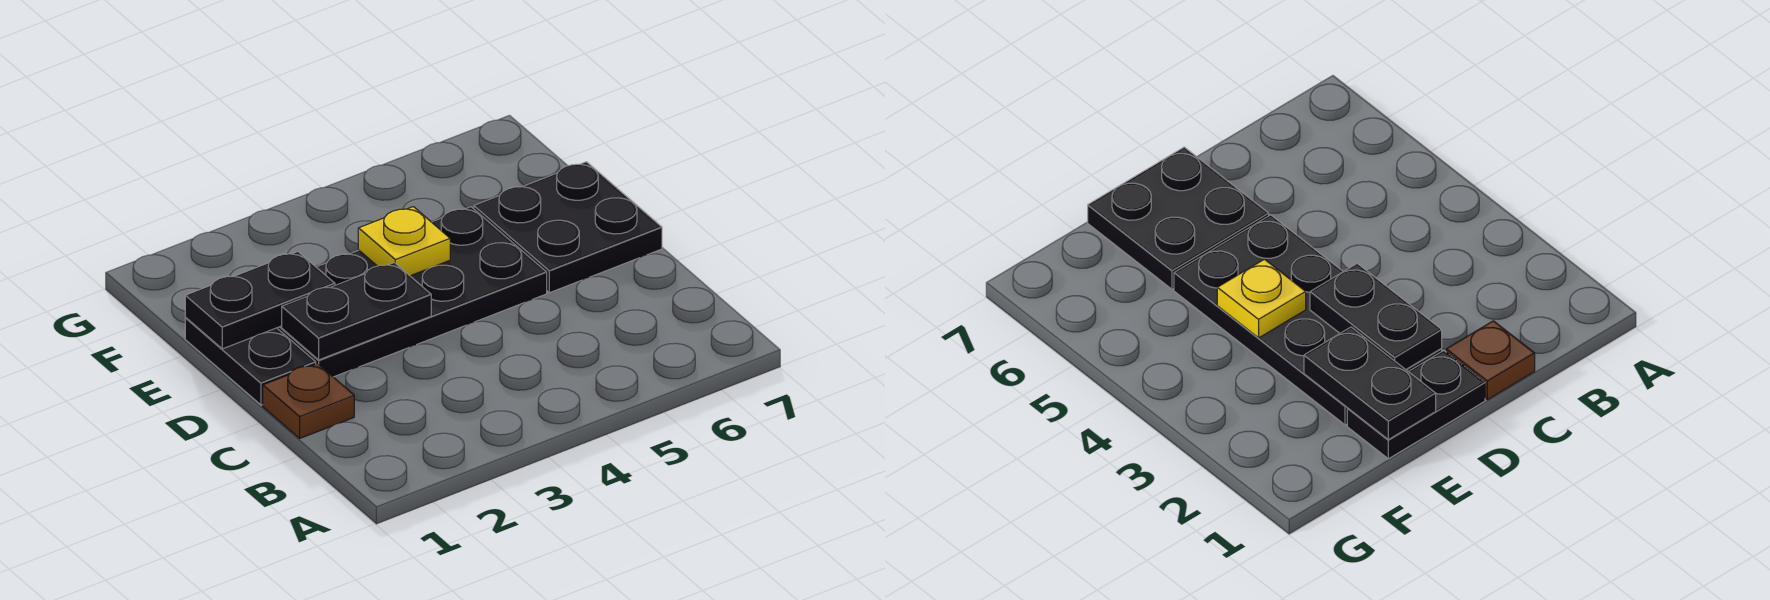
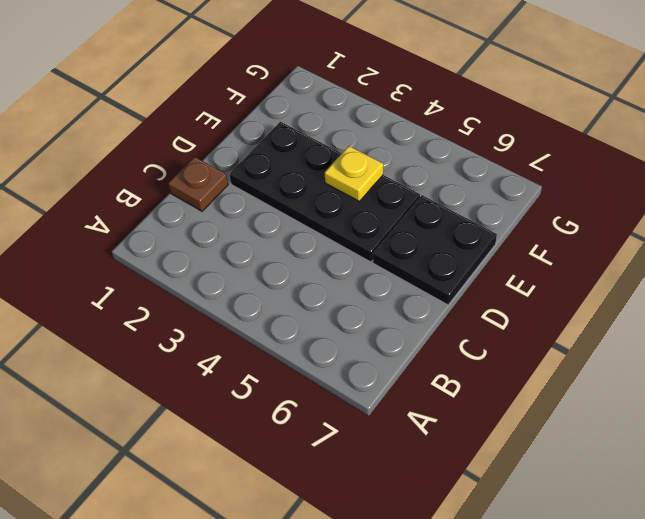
none -> black plate D1:E1 level 1
none -> black plate D2:D3 level 2

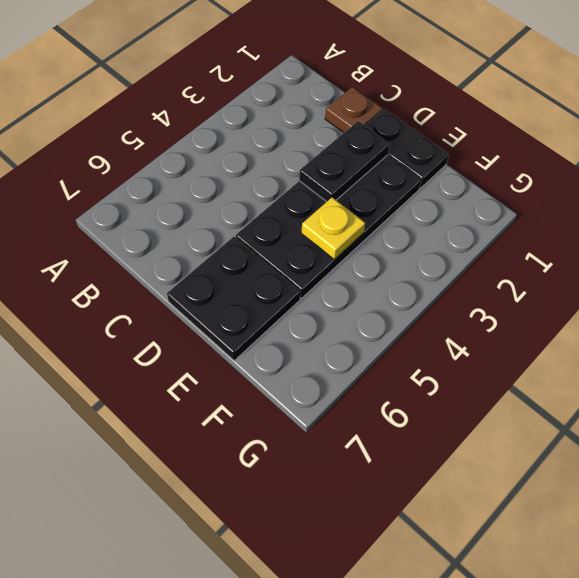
none -> black plate E1:E2 level 2

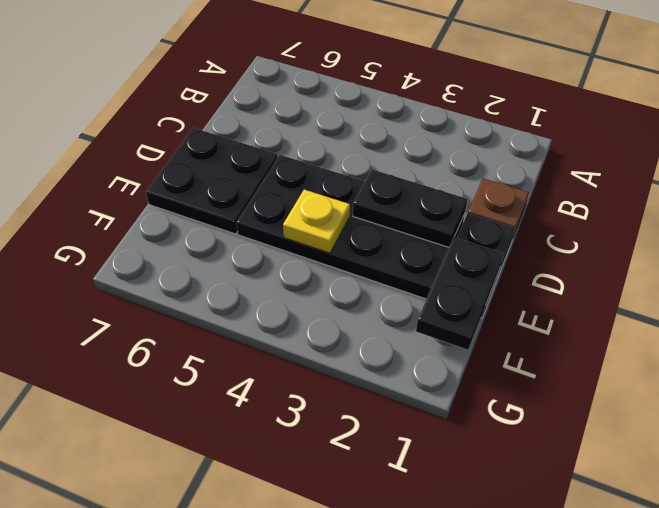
black plate E1:F1 level 2 -> black plate E1:E2 level 2

